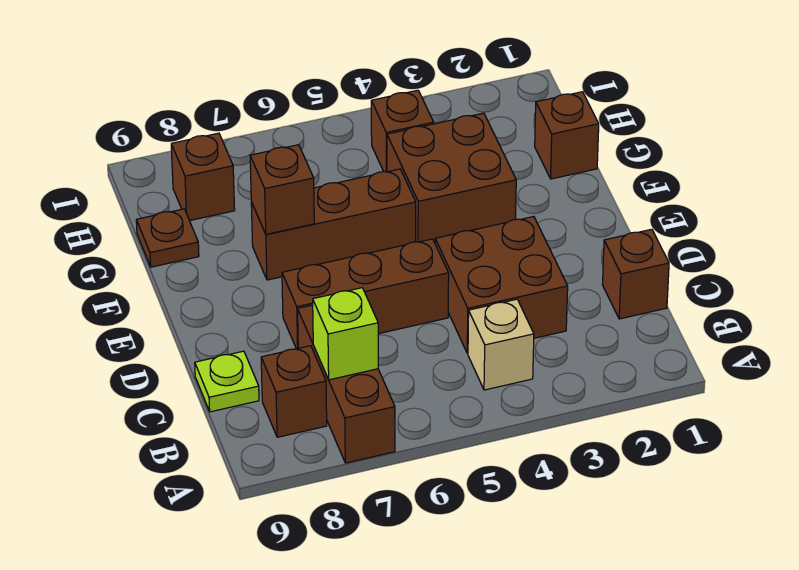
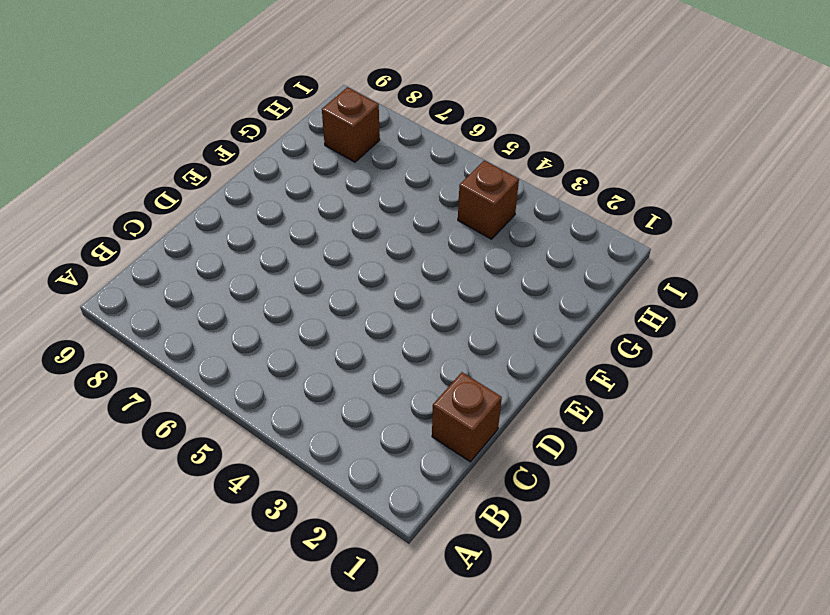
none -> brown brick A7:C7 level 1
none -> tan brick B4 level 1
none -> brown brick B8 level 1

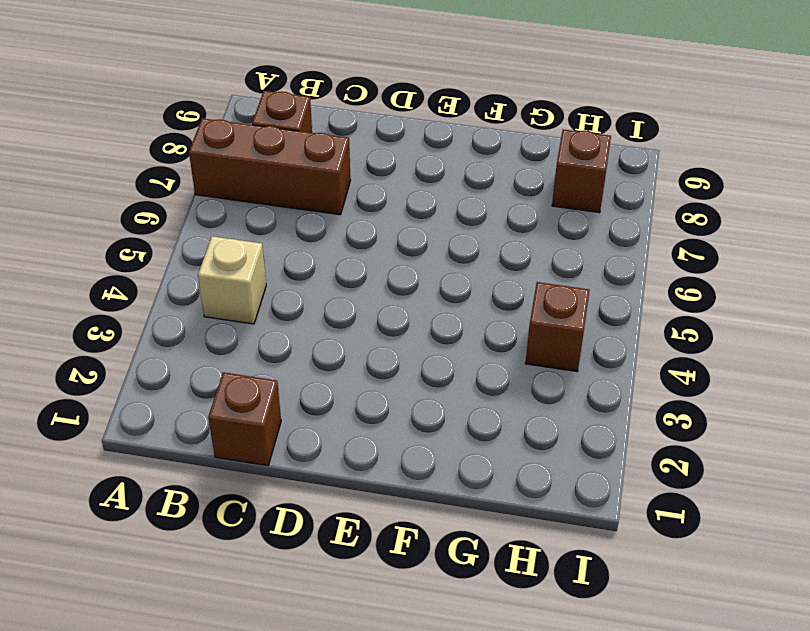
none -> brown brick C3:D4 level 1
none -> lime plate C9 level 1
none -> brown brick D5:D7 level 1

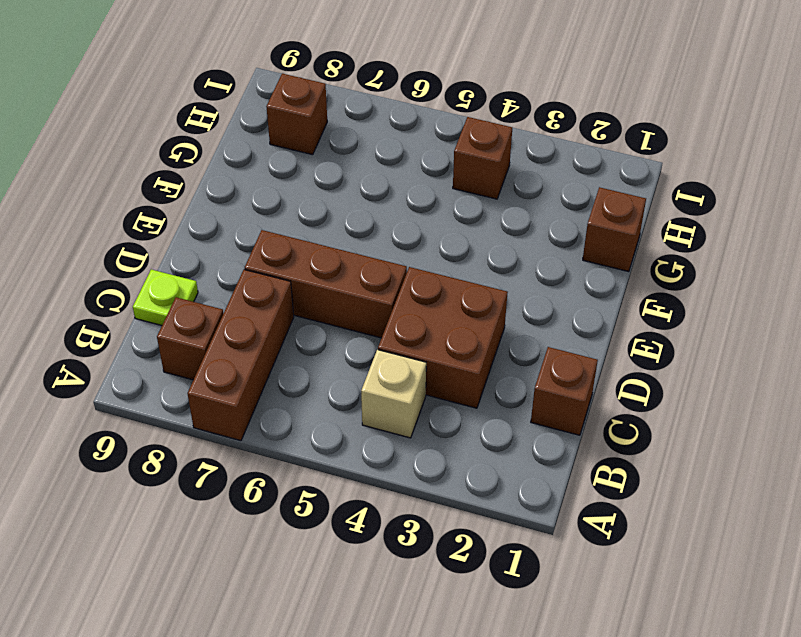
none -> brown brick F3:G4 level 1
none -> brown brick F5:F7 level 1
none -> brown plate G9 level 1

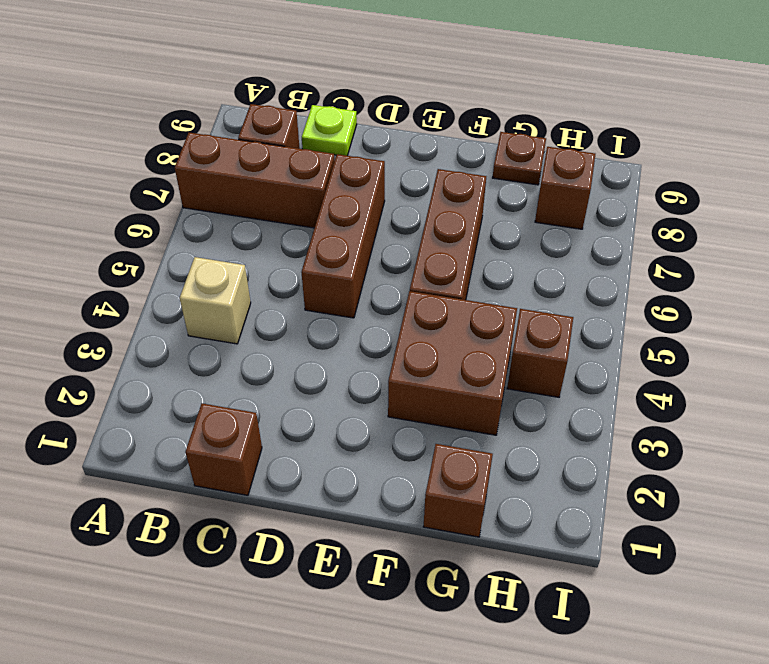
none -> brown brick C3:D4 level 1
none -> lime brick B7 level 2
none -> brown brick F7 level 2

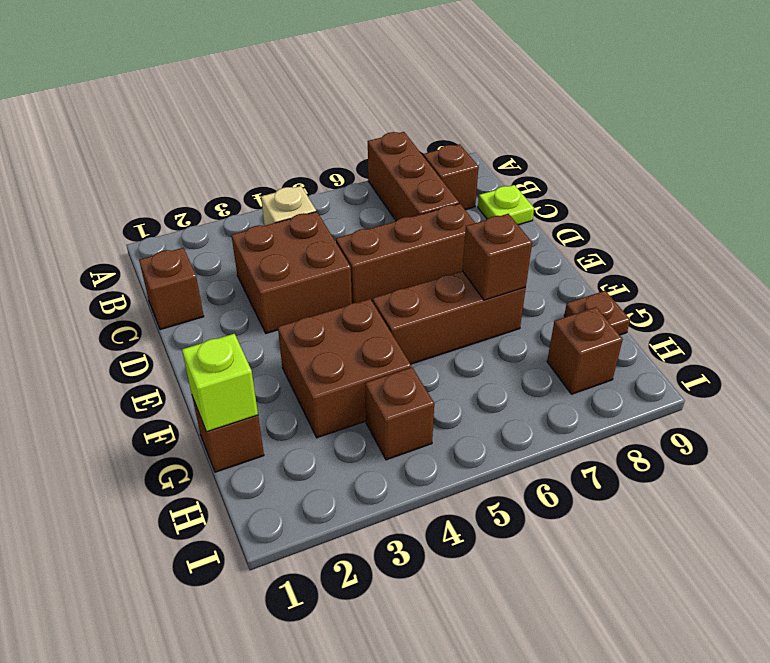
lime brick G1 level 2 -> lime brick B7 level 2

